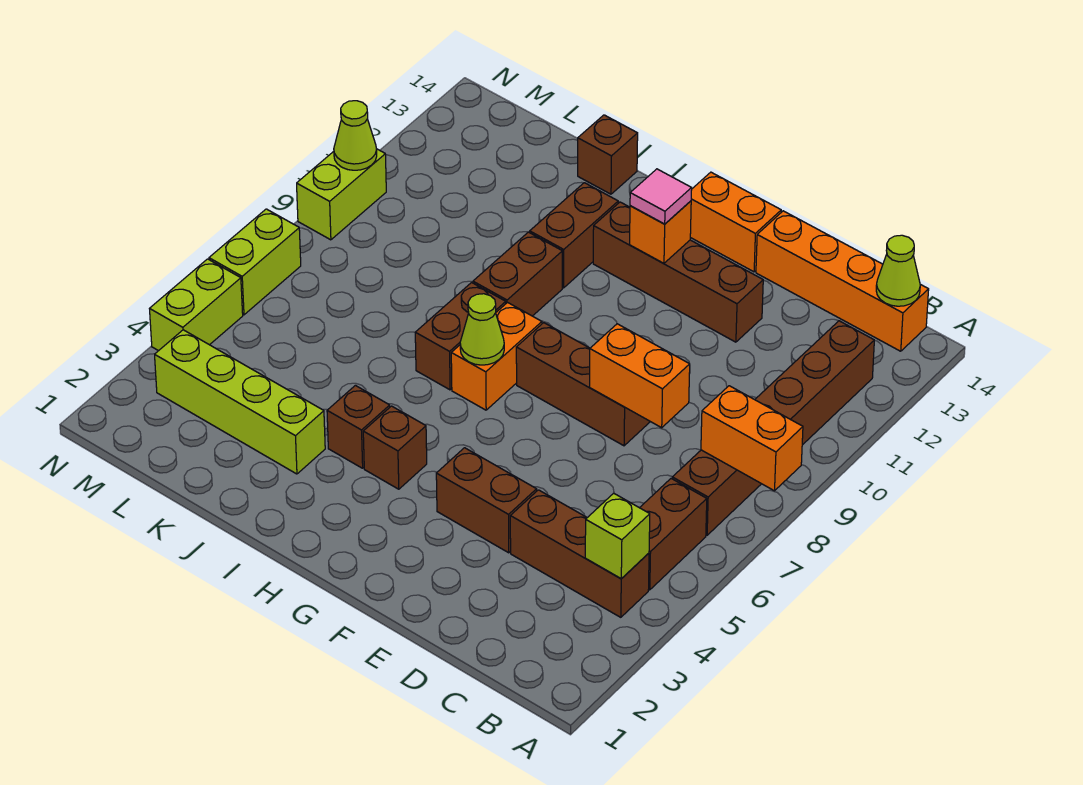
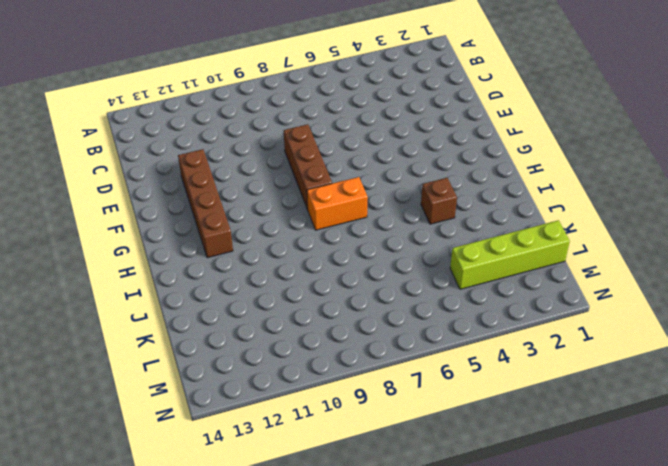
lime brick L1:L4 level 1 -> lime brick J3:M3 level 1
none -> brown brick B4:D4 level 1
none -> brown brick B5:B6 level 1
none -> brown brick B7:B12 level 1

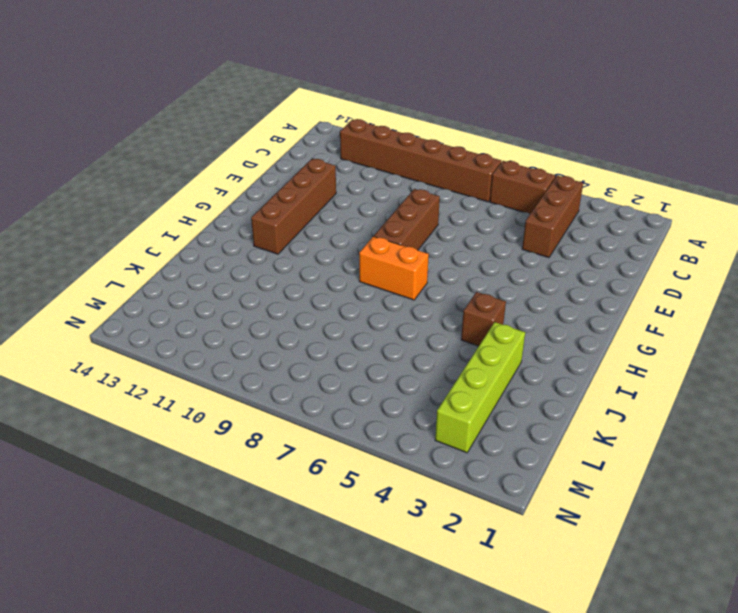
none -> orange brick B14:E14 level 1
none -> brown brick E4:F4 level 1
none -> orange brick F14:G14 level 1

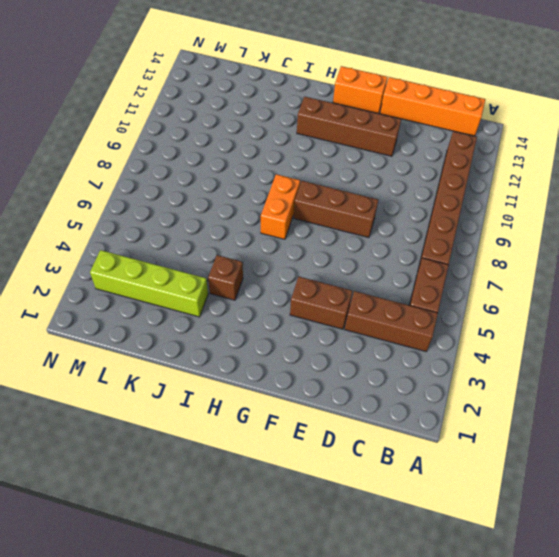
none -> brown brick H4 level 1
none -> brown brick I7:I8 level 1
none -> brown brick I9:I10 level 1

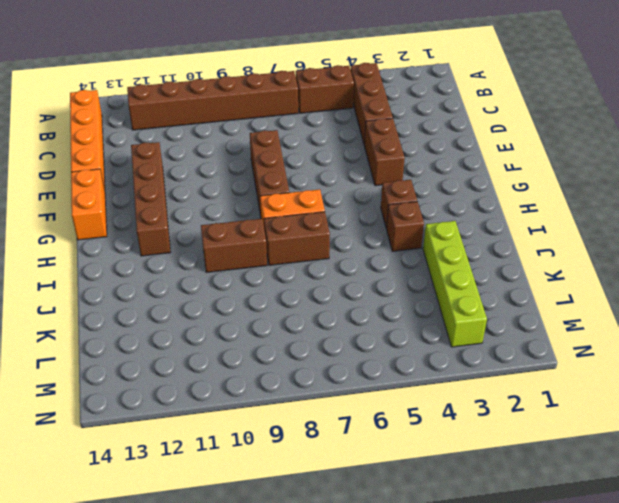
none -> brown brick I11:I12 level 1
none -> brown brick J14 level 1
none -> lime brick N4:N5 level 1

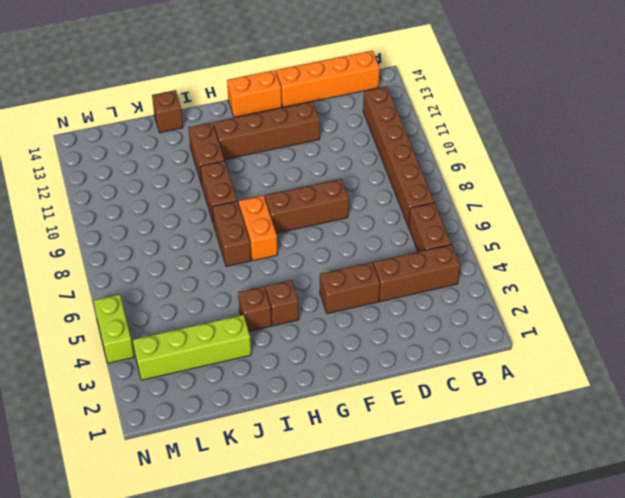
none -> lime brick N6:N7 level 1
none -> lime brick N9:N10 level 1
none -> orange brick A8:B8 level 2

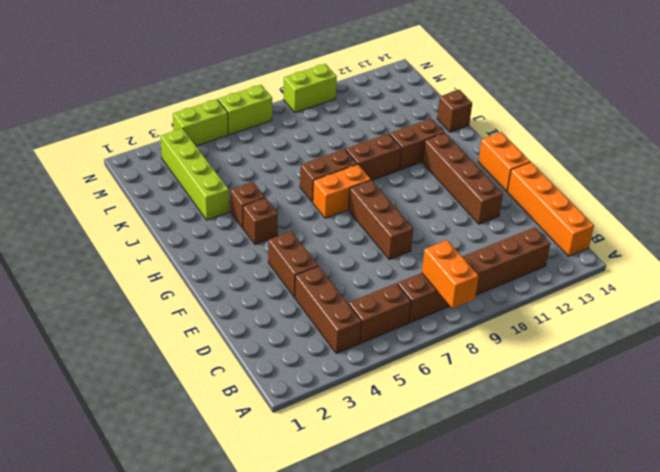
none -> lime brick B4 level 2
none -> lime cone B14 level 2
none -> orange brick D8:E8 level 2

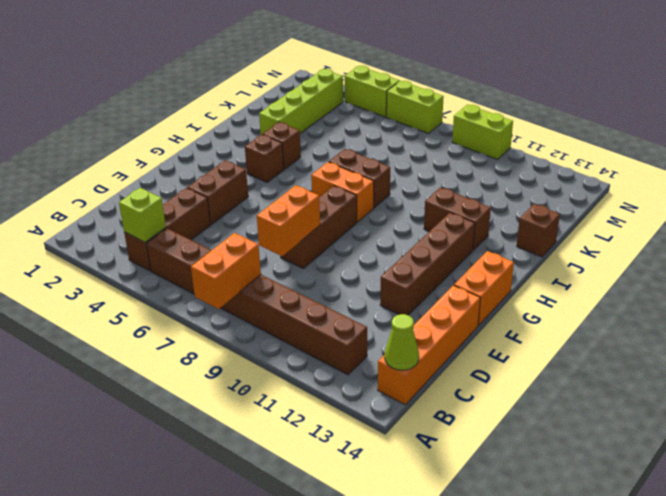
none -> brown brick I9:I10 level 1
none -> orange brick G12 level 2
none -> lime cone H7 level 2

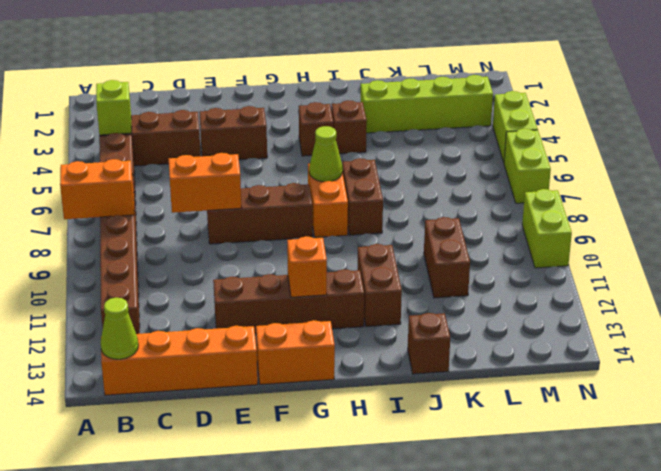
brown brick K10:K11 level 1 -> brown brick I9:I10 level 1
none -> lime cone N10 level 2
none -> pink tile G12 level 3

